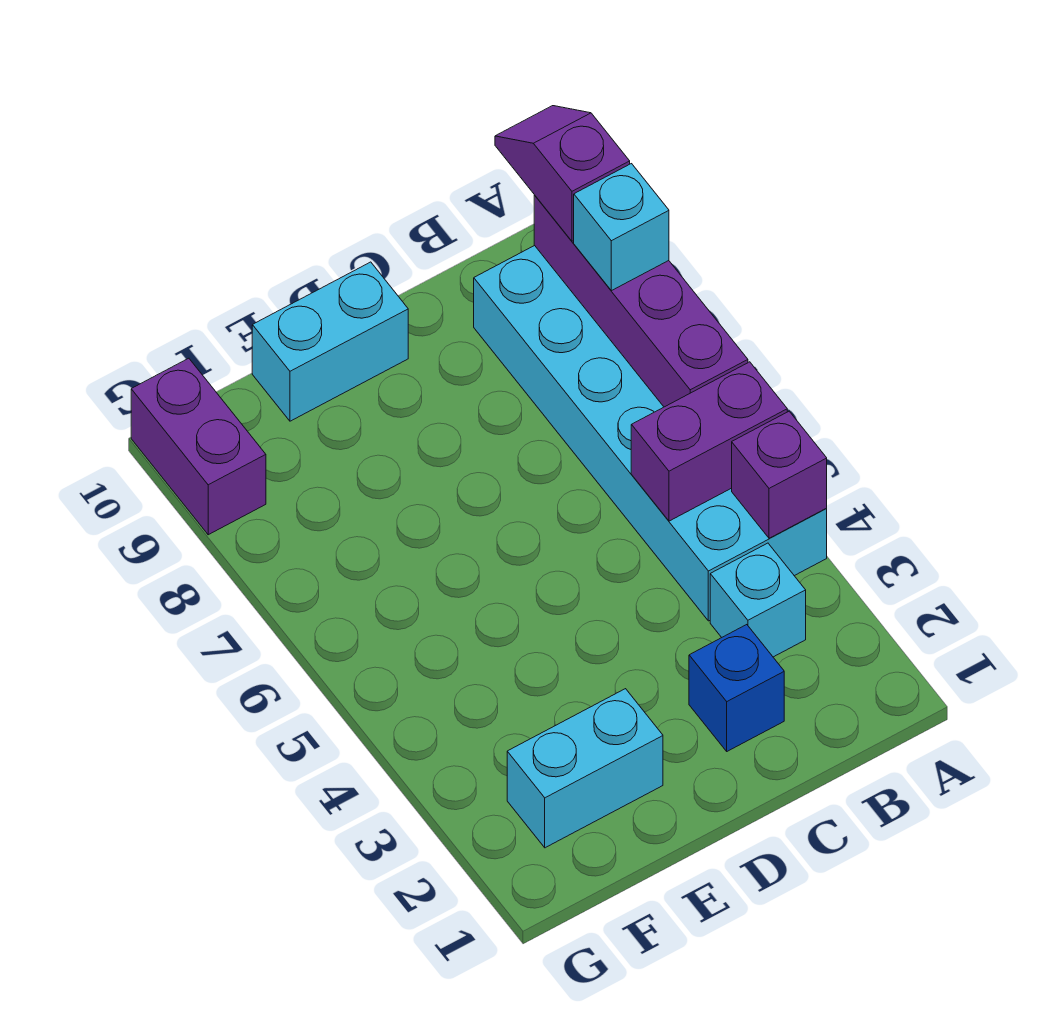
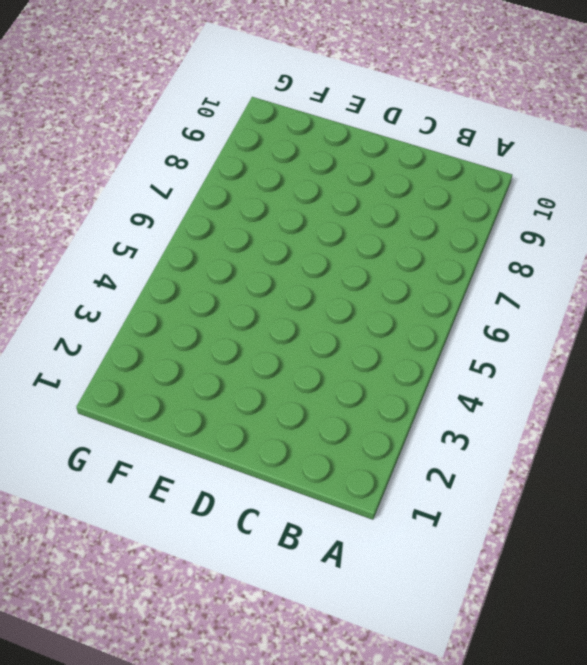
none -> cyan brick A4:B9 level 1
none -> cyan brick B3 level 1

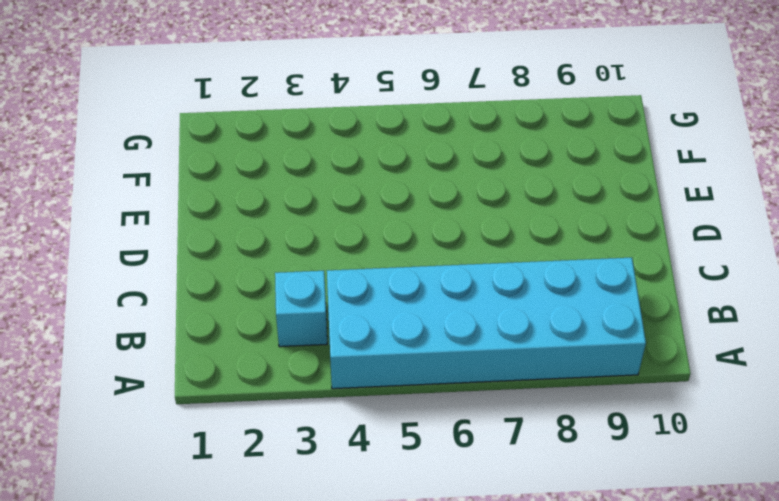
none -> blue brick C2 level 1
none -> cyan brick D10:E10 level 1

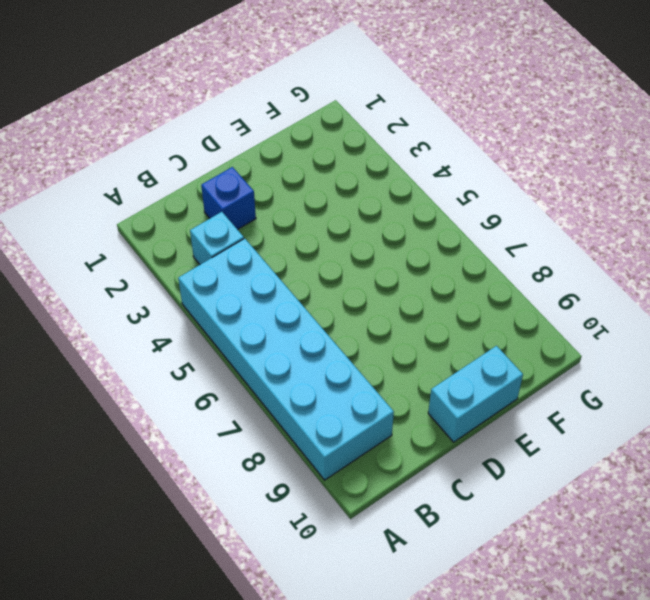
none -> cyan brick E2:F2 level 1
none -> purple brick G9:G10 level 1

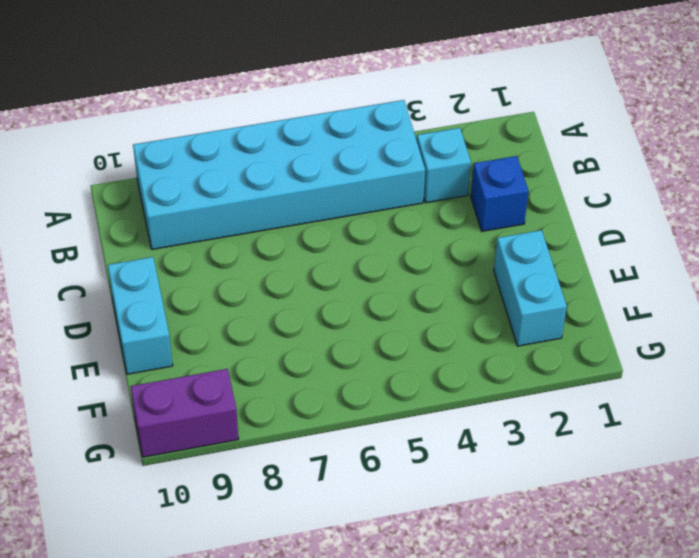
none -> purple brick A4 level 2
none -> purple brick A5:B5 level 2

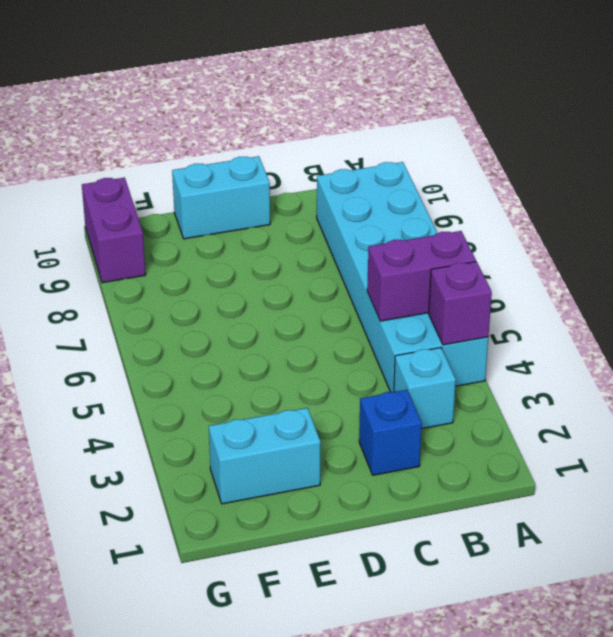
none -> purple brick A6:A9 level 2
none -> cyan brick A8 level 3

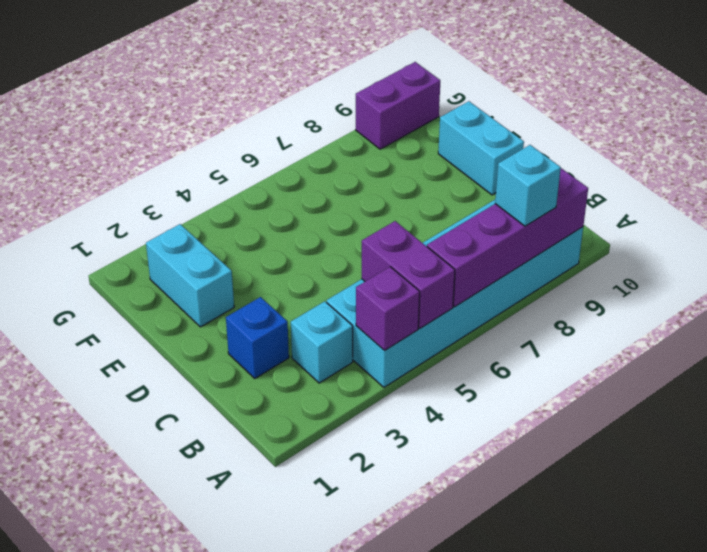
none -> purple slope A9:A10 level 3 top 9

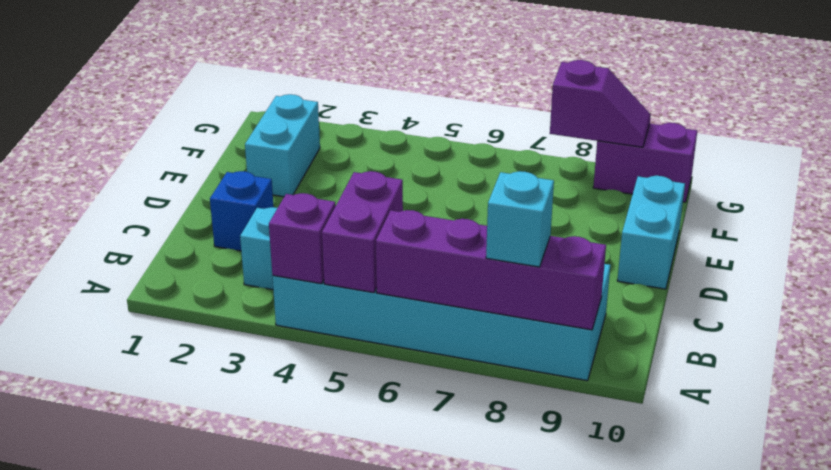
purple slope G8:G9 level 2 top 8 -> purple slope A9:A10 level 3 top 9

